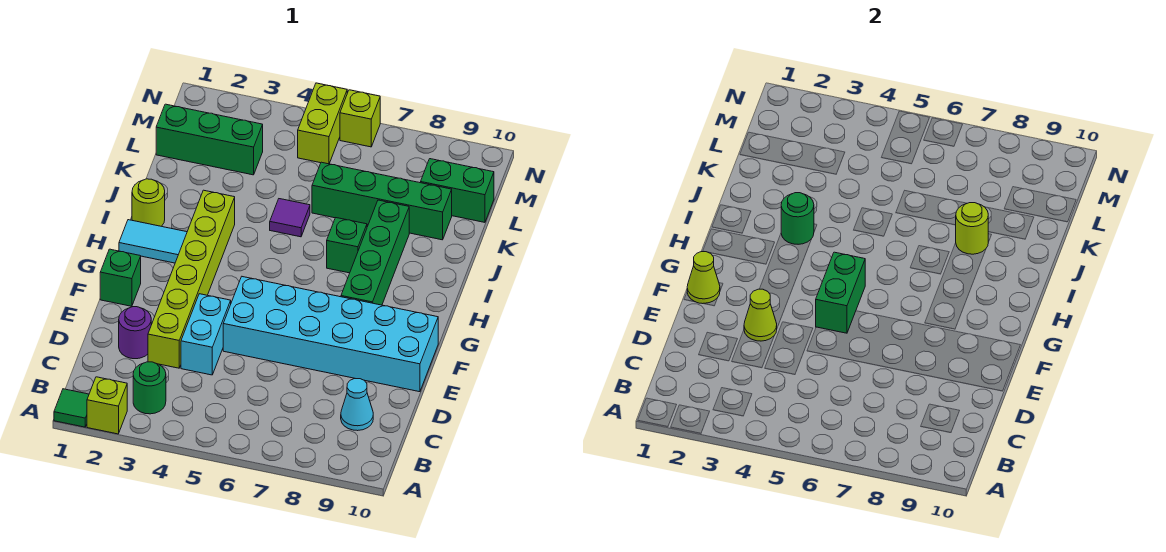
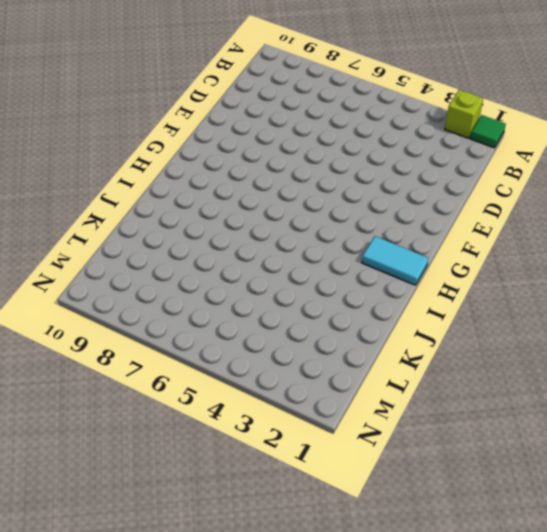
none -> green round brick B3 level 1
none -> cyan cone C9 level 1
none -> purple round brick D2 level 1

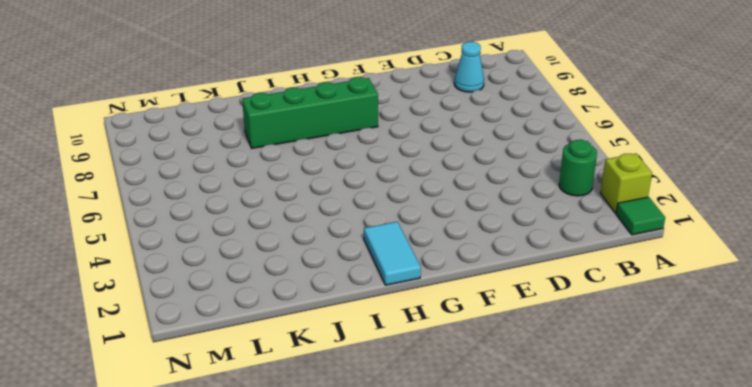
none -> purple round brick D2 level 1
none -> lime brick D3:I3 level 1
none -> cyan brick D4:E4 level 1

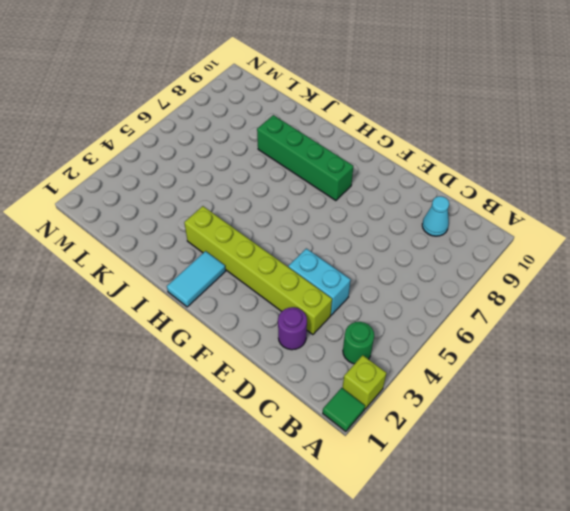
none -> cyan brick E5:F10 level 1
none -> green brick F1 level 1
none -> lime round brick I1 level 1

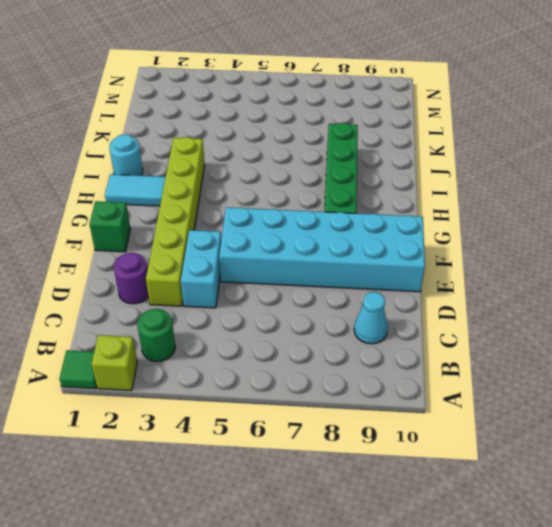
cyan round brick I1 level 1 -> lime round brick I1 level 1
none -> green brick I7 level 1
none -> purple tile J5 level 1
none -> green brick K6:K9 level 1

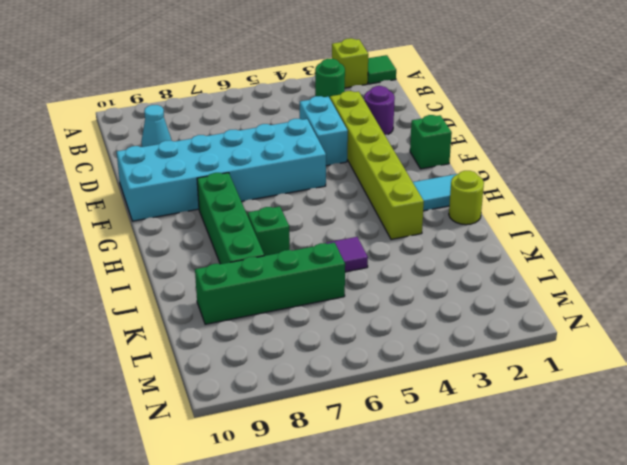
none -> green brick L1:L3 level 1
none -> green brick L9:L10 level 1
none -> lime brick M5:N5 level 1

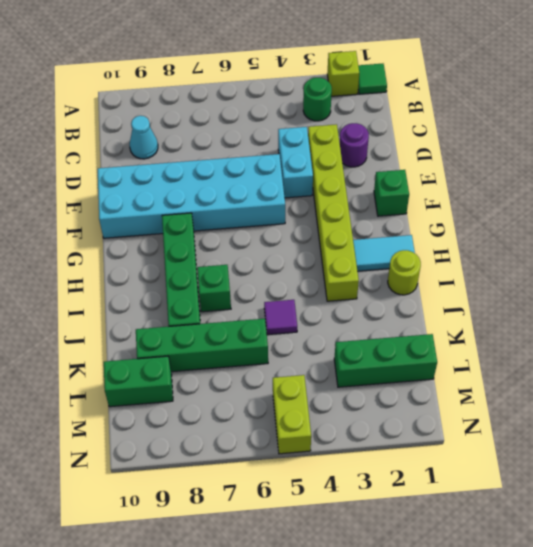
none -> lime brick N6 level 1
none -> lime cone E3 level 2
none -> lime cone F1 level 2

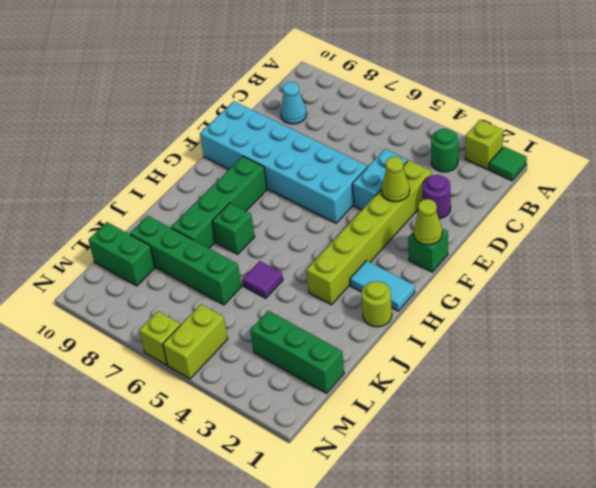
none -> green brick F5:G5 level 2
none -> green round brick I3 level 2
none -> lime round brick J8 level 2

